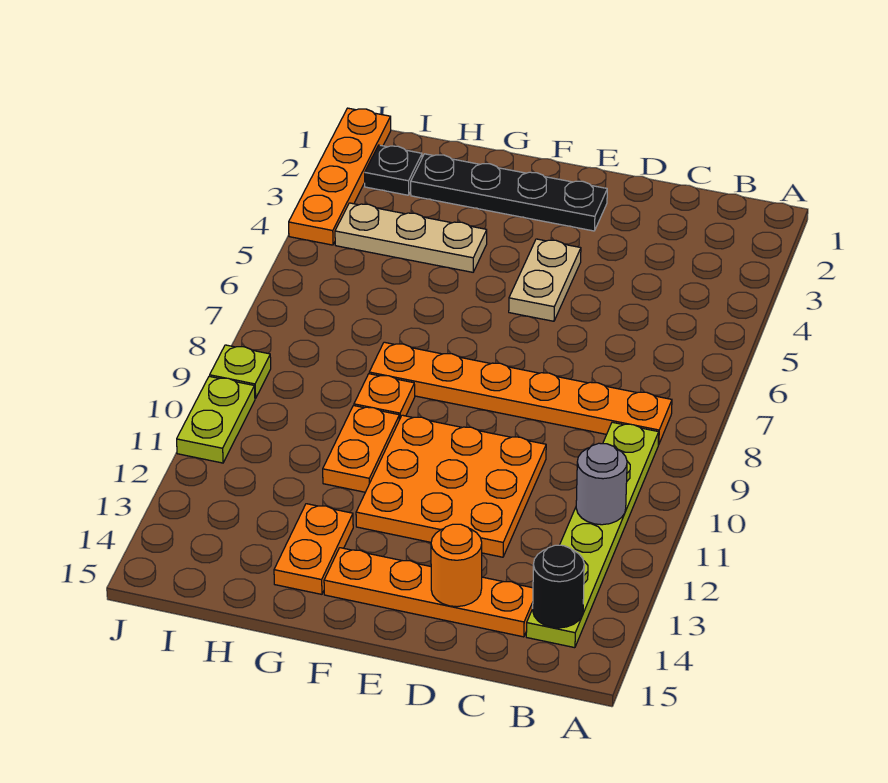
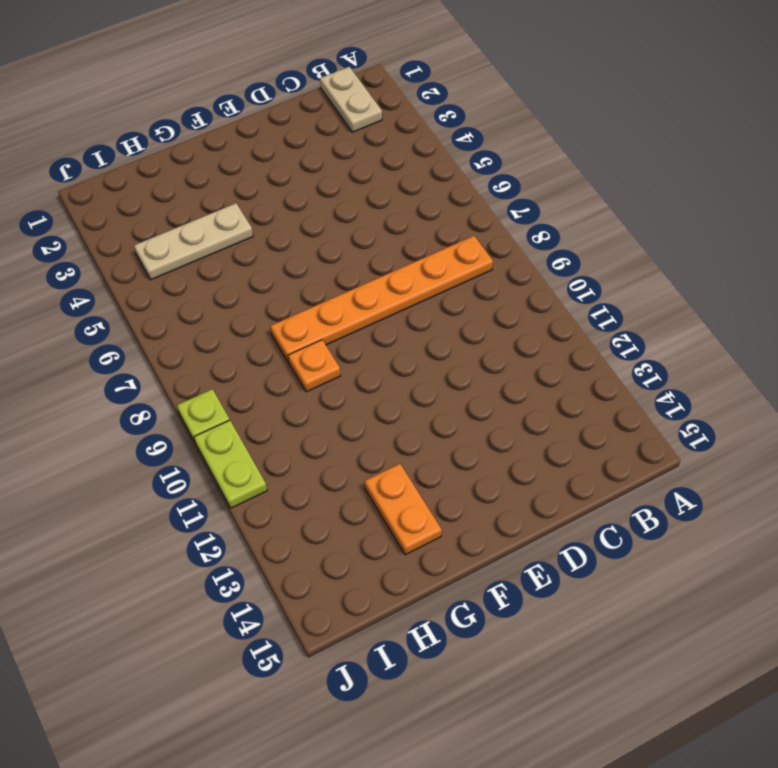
tan plate B1:B2 level 1 -> tan plate E4:E5 level 1
none -> lime plate B9:B14 level 1
none -> orange plate C14:F14 level 1
none -> orange plate D10:F12 level 1

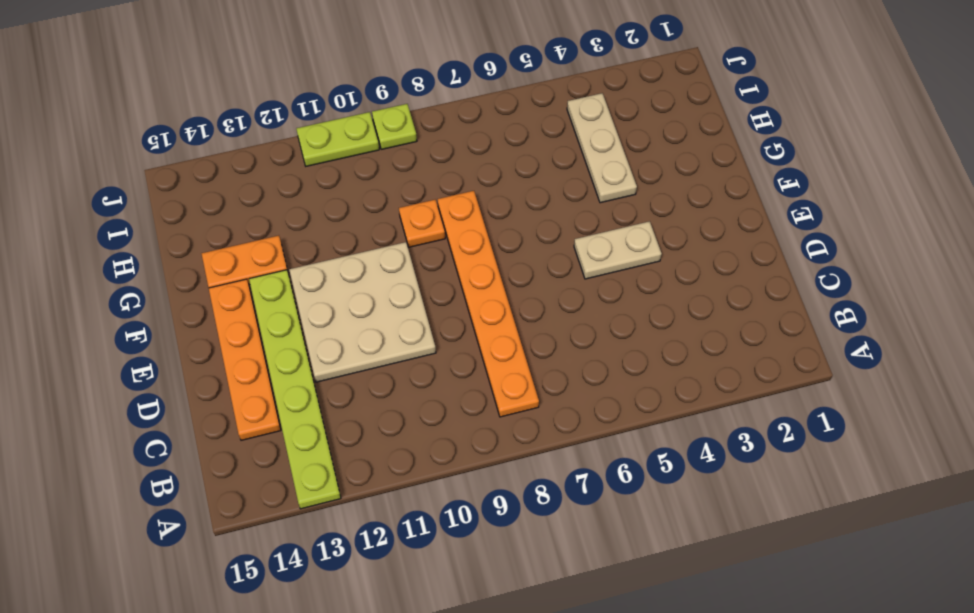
lime plate A13:F13 level 1 -> lime plate B9:B14 level 1
tan plate D10:F12 level 1 -> orange plate D10:F12 level 1
none -> black plate E2:H2 level 1
none -> orange plate G10:G11 level 1
none -> black plate I2 level 1

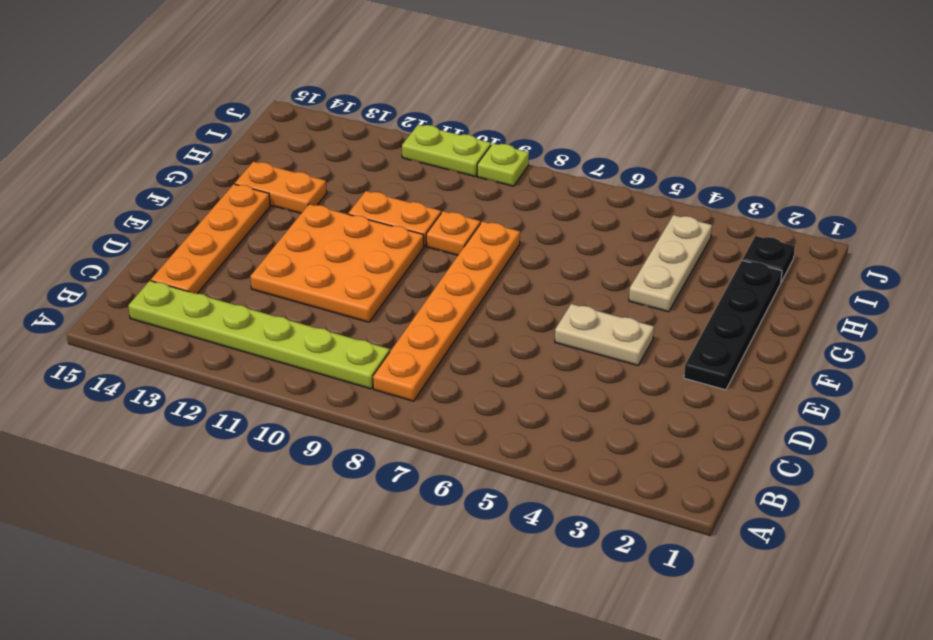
none -> orange plate J1:J4 level 1
none -> grey round brick B11 level 2
none -> black round brick B14 level 2

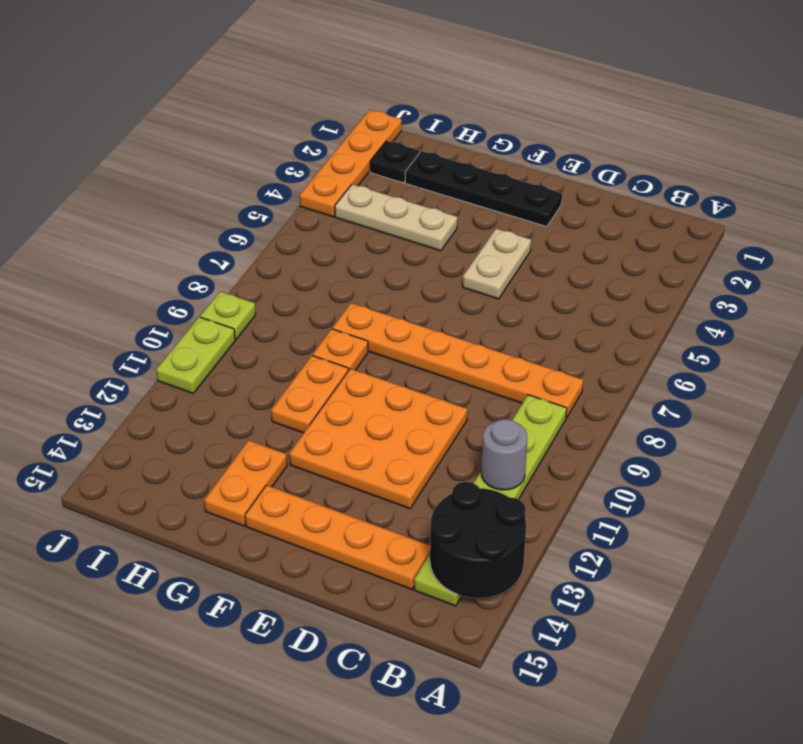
black round brick A13:B14 level 2 -> black round brick B14 level 2
none -> orange round brick D14 level 2

